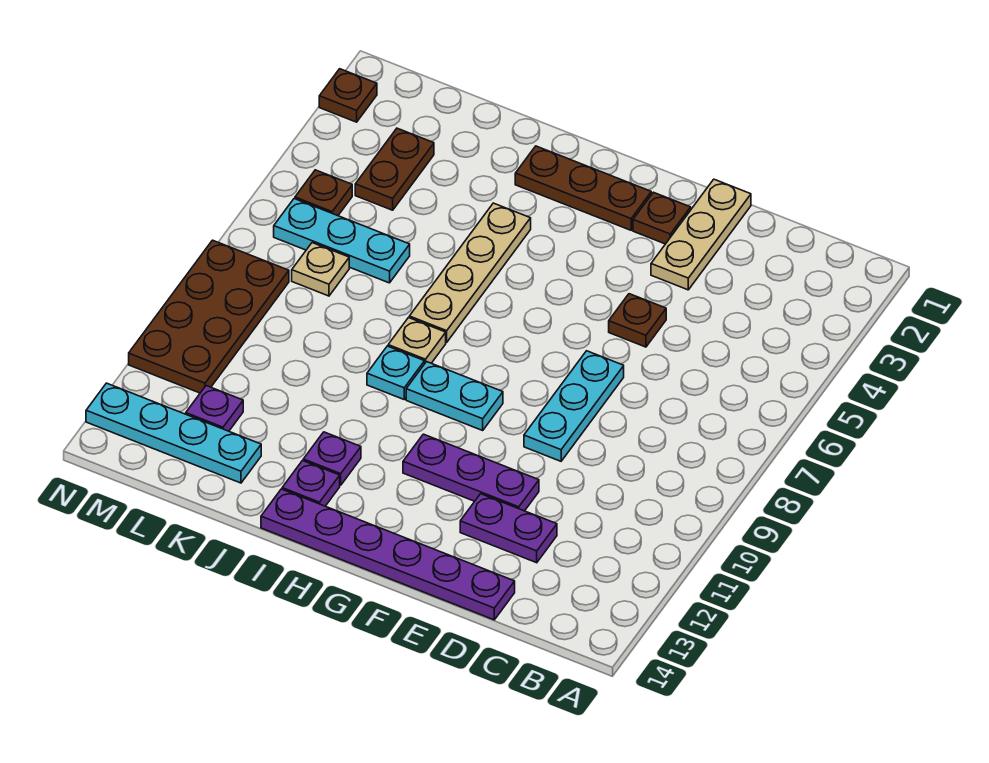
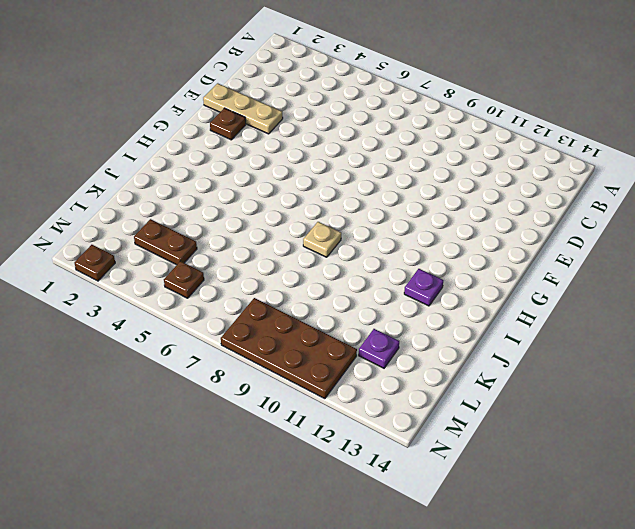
none -> purple plate D12:E12 level 1
none -> purple plate D14:I14 level 1
none -> brown plate E5 level 1

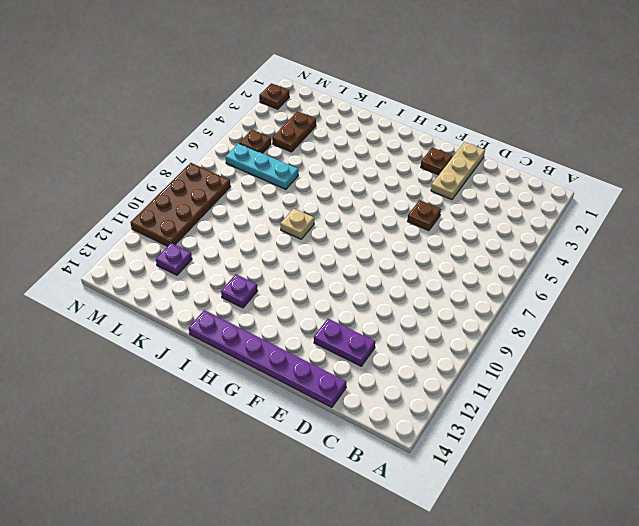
none -> cyan plate E7:E9 level 1
none -> purple plate E11:G11 level 1
none -> brown plate G2:I2 level 1

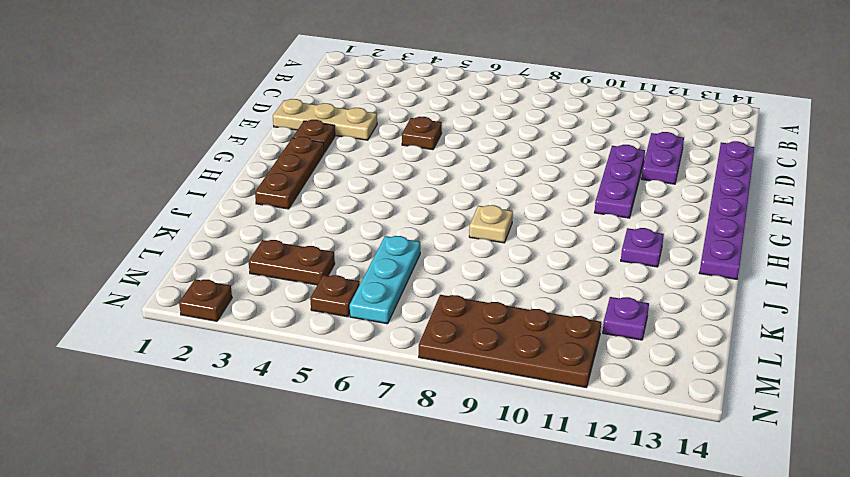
none -> cyan plate E7:E9 level 1
none -> cyan plate G9:H9 level 1
none -> tan plate I4:I7 level 1

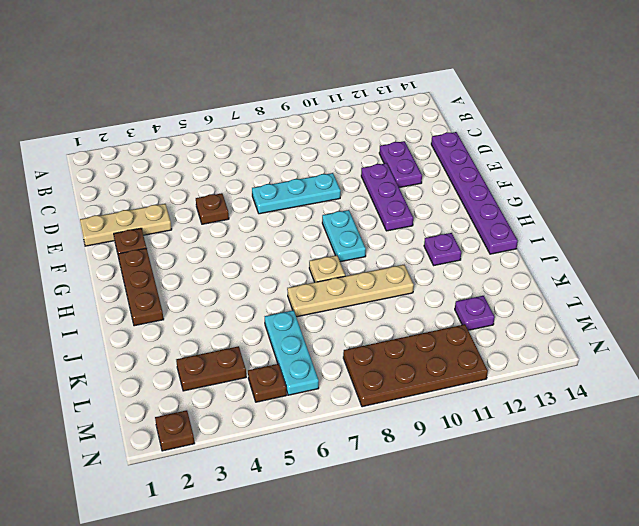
tan plate J7:J10 level 1 -> tan plate I4:I7 level 1
none -> cyan plate I9 level 1
none -> purple plate I13 level 1
none -> cyan plate K13:N13 level 1

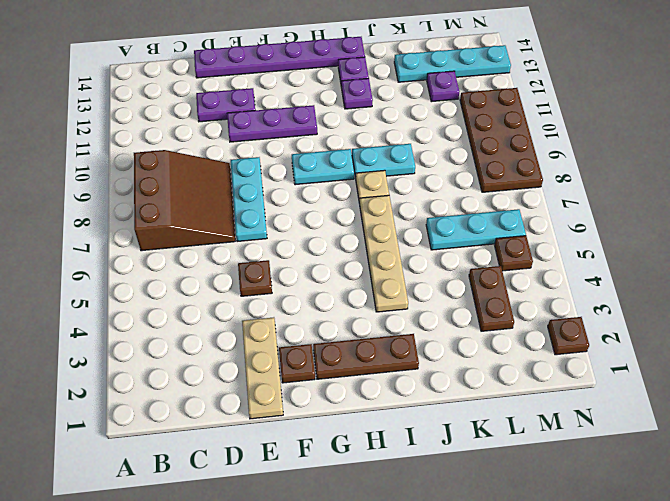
brown slope B7:D9 level 1 top B -> none
cyan plate I9:J9 level 1 -> cyan plate I9 level 1
none -> tan plate L7 level 1

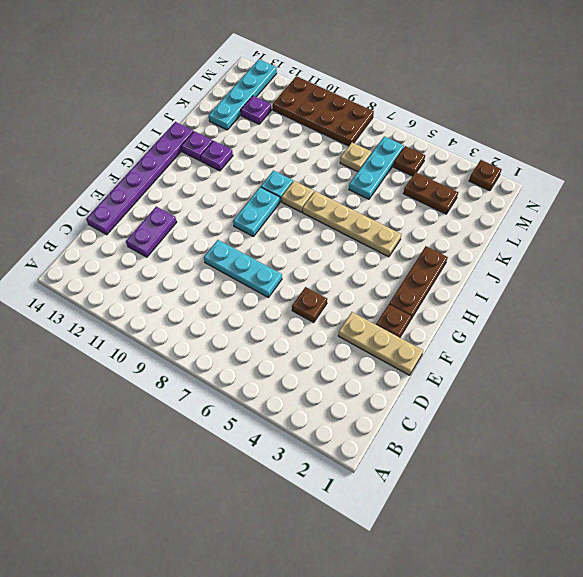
none -> purple plate E11:G11 level 1

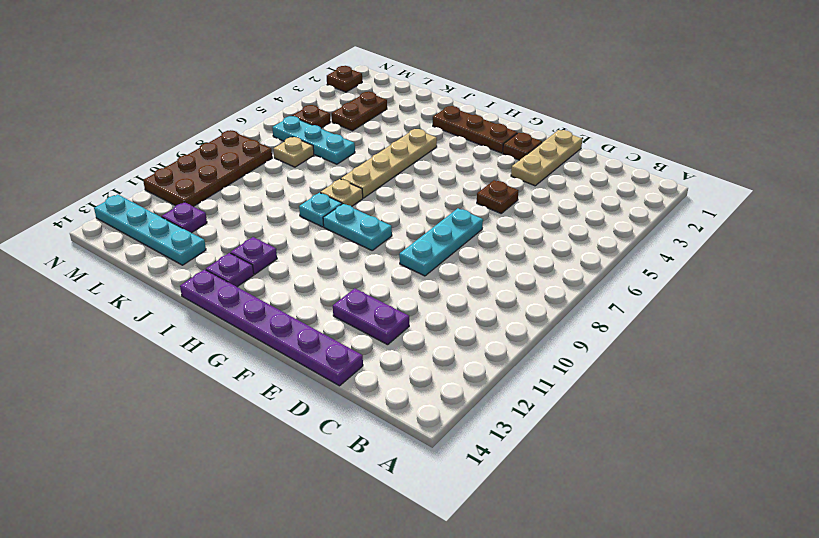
none -> purple plate E11:G11 level 1

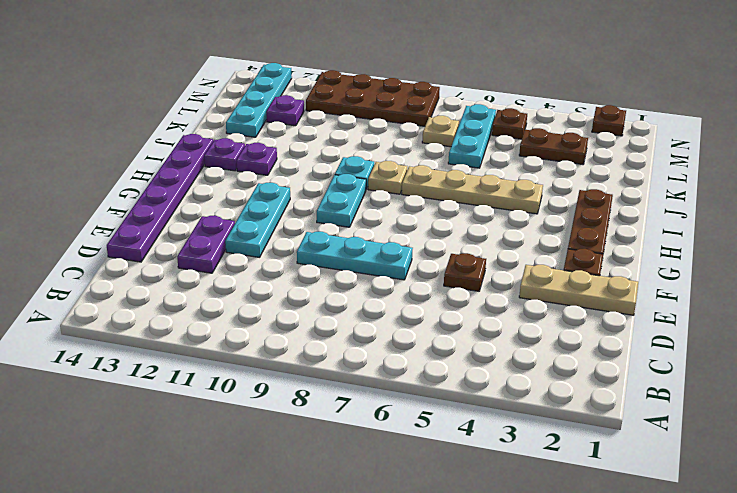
cyan plate E11:G11 level 1 -> purple plate E11:G11 level 1

